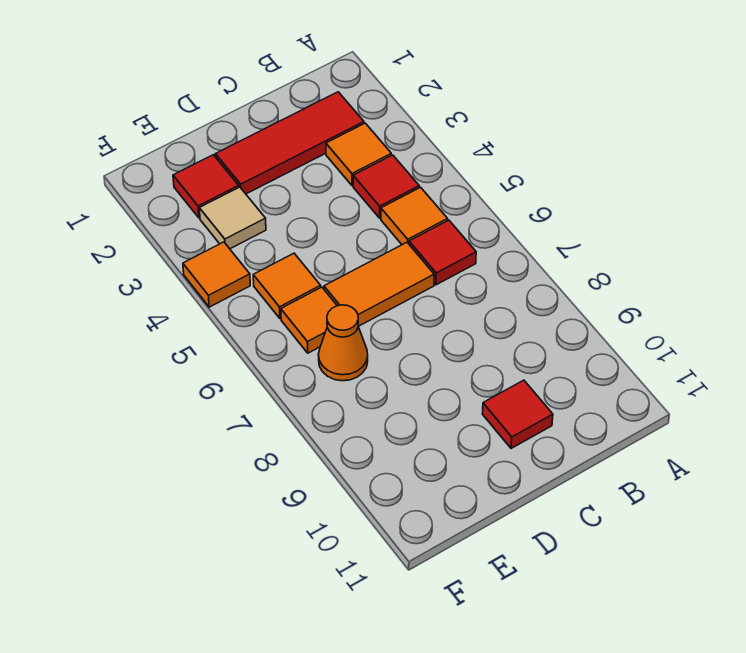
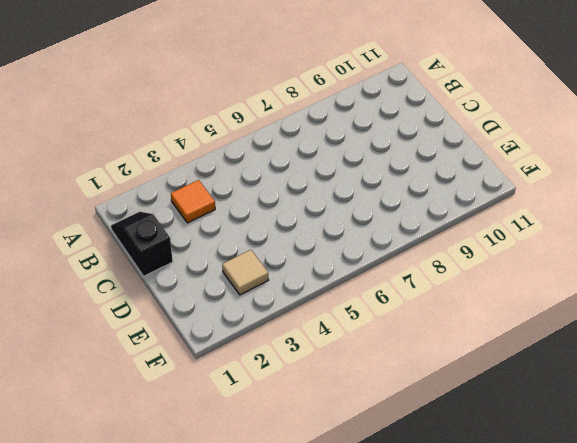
black slope B1:C1 level 1 top C -> none
none -> red tile B2:D2 level 1
none -> red tile B4 level 1
none -> orange tile B5 level 1

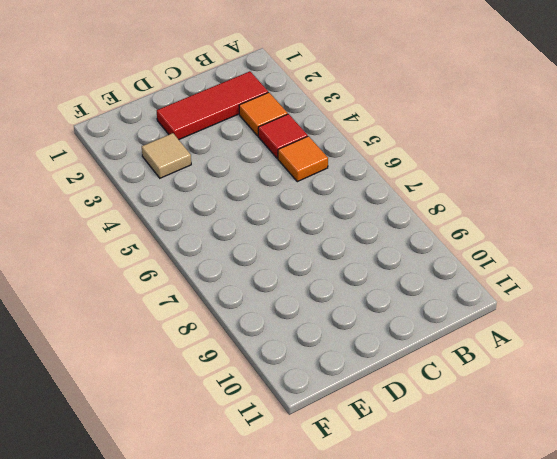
none -> red tile B6 level 1
none -> orange tile C6:D6 level 1
none -> red tile C10 level 1

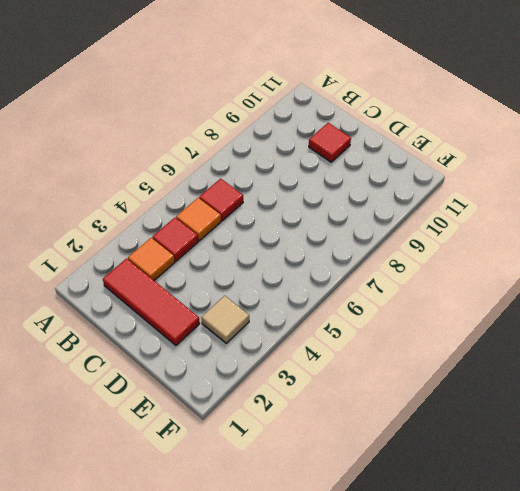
none -> orange tile C6:D6 level 1
none -> red tile E2 level 1
none -> orange tile E5 level 1

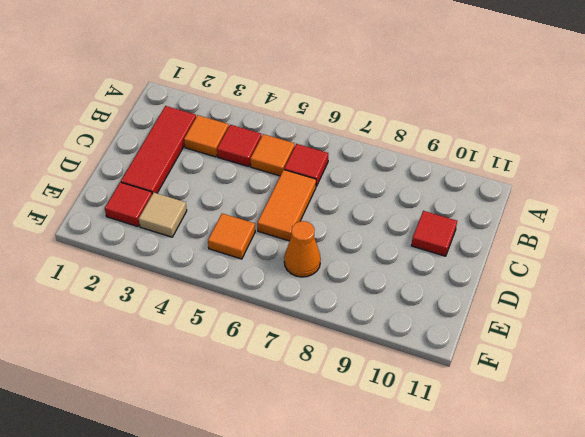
none -> orange tile E6 level 1
none -> orange tile F4 level 1

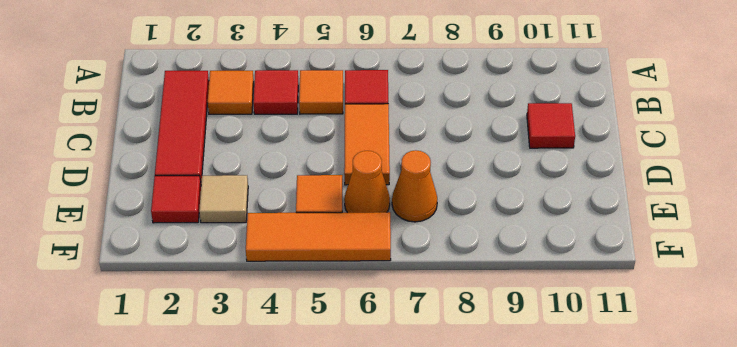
orange cone E6 level 1 -> orange tile E6 level 1
orange tile F4:F6 level 1 -> orange tile F4 level 1

